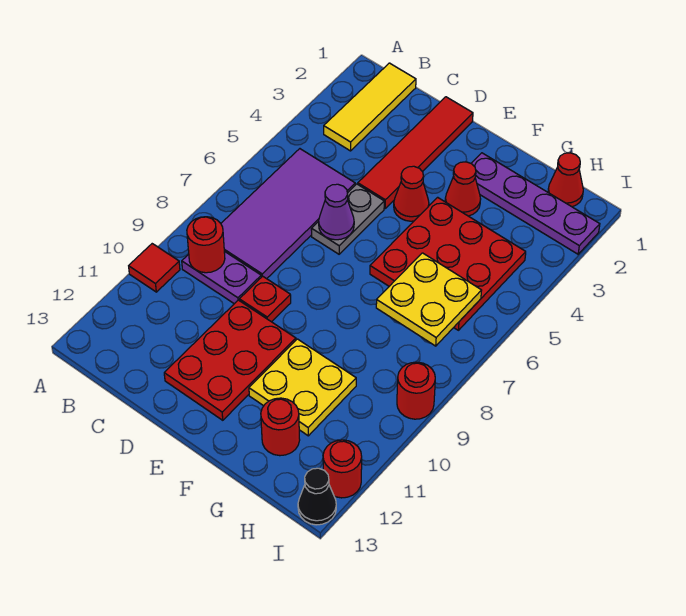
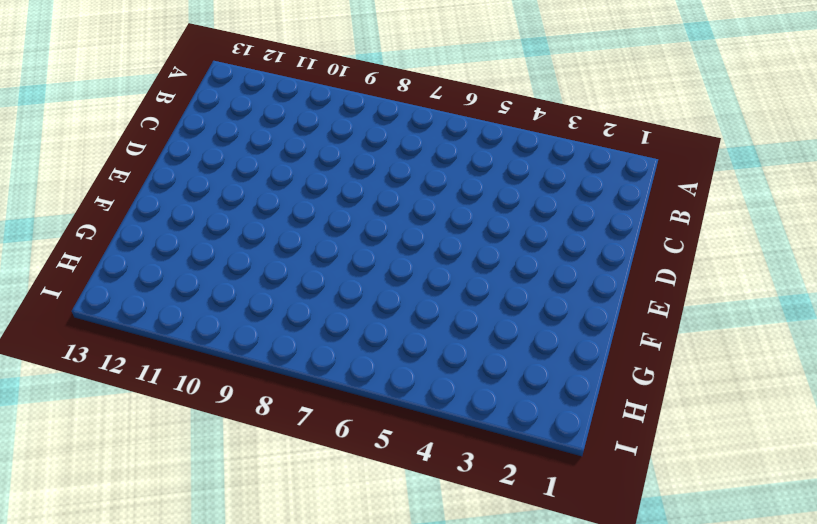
none -> red tile A10 level 1
none -> yellow tile B1:B3 level 1
none -> purple tile B5:C8 level 1

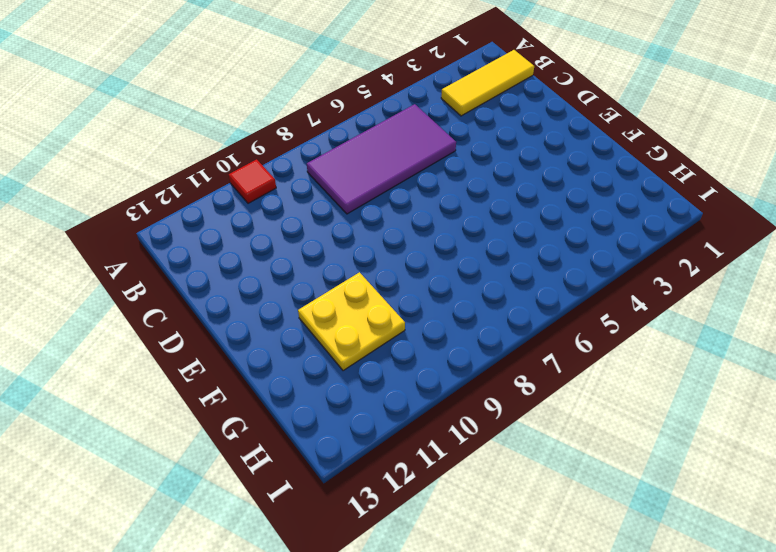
none -> purple plate B9:C9 level 1
none -> red tile D1:D4 level 1
none -> grey plate D5:D6 level 1

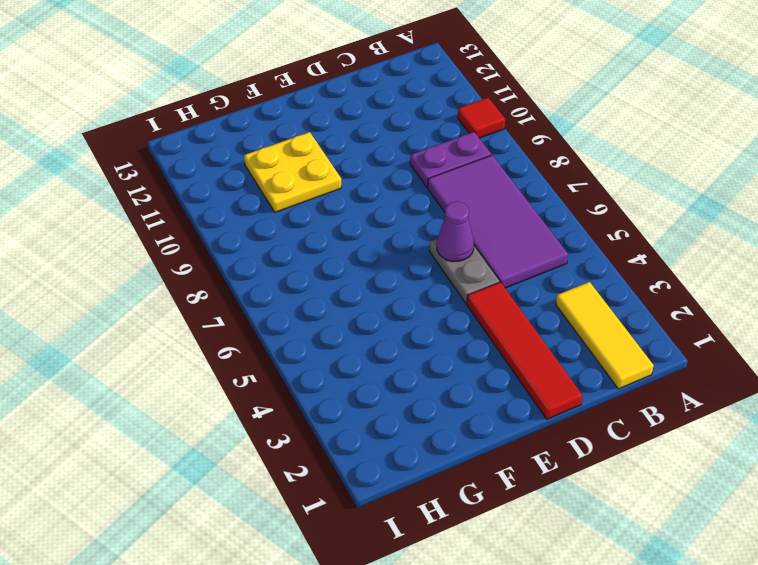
none -> red plate D9 level 1
none -> red plate D10:E12 level 1
none -> red cone E4 level 1

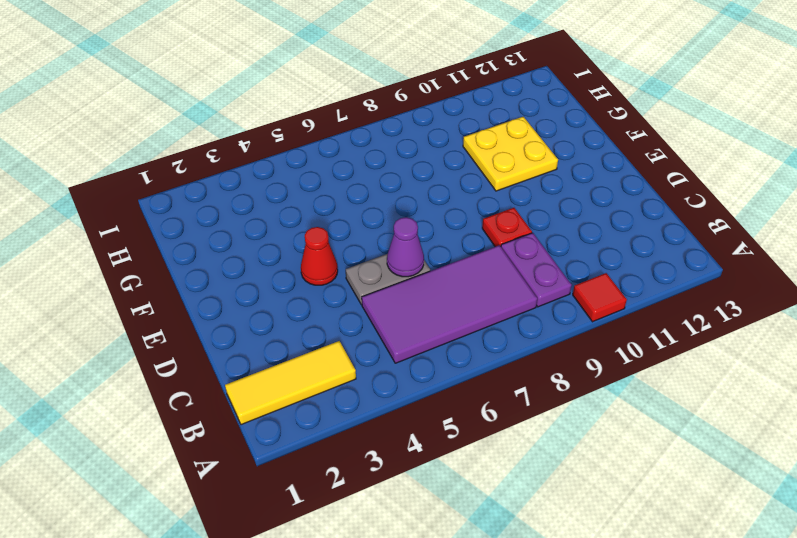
none -> red tile D1:D4 level 1
none -> red plate D10:E12 level 1
none -> purple plate F2:I2 level 1

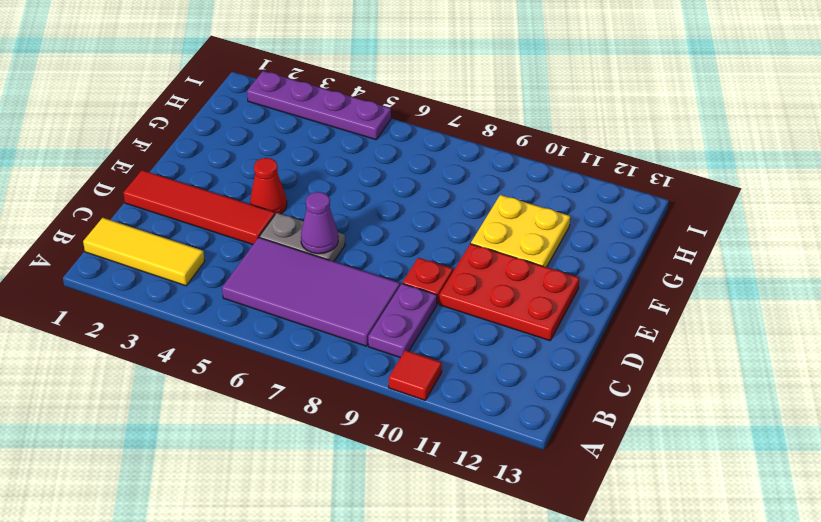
purple plate I2:I5 level 1 -> purple plate F2:I2 level 1
none -> red cone F3 level 1
none -> red plate F4:H6 level 1
none -> red round brick G12 level 1

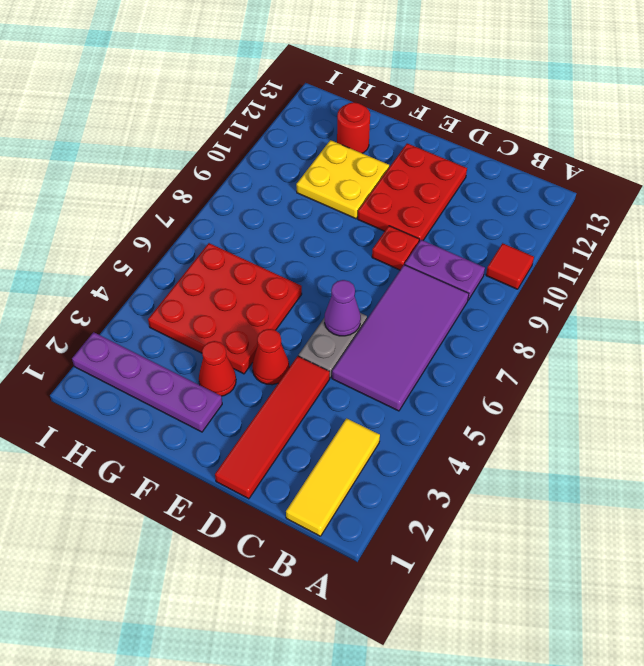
none -> red cone H1 level 1
none -> red round brick I9 level 1
none -> red round brick I12 level 1

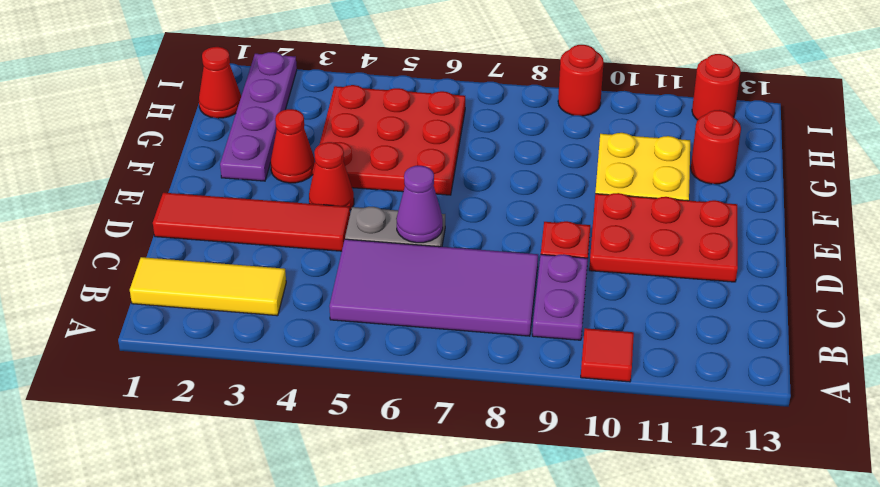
none -> black cone I13 level 1
none -> red round brick B9 level 2
none -> yellow plate G6:H7 level 2

